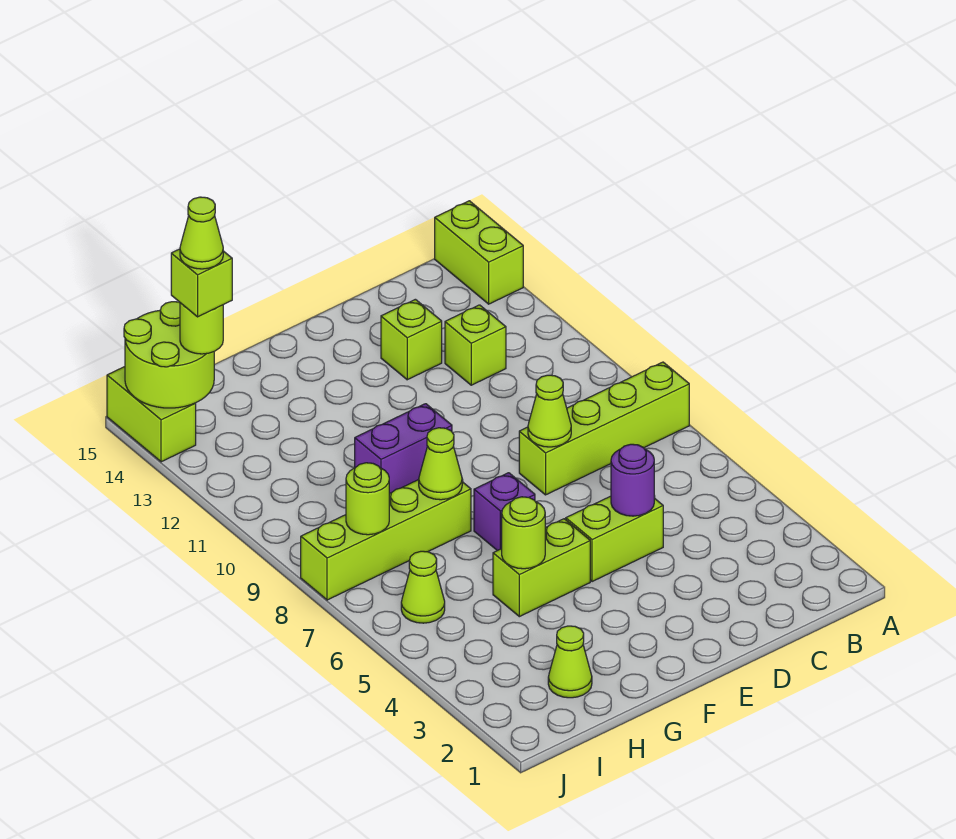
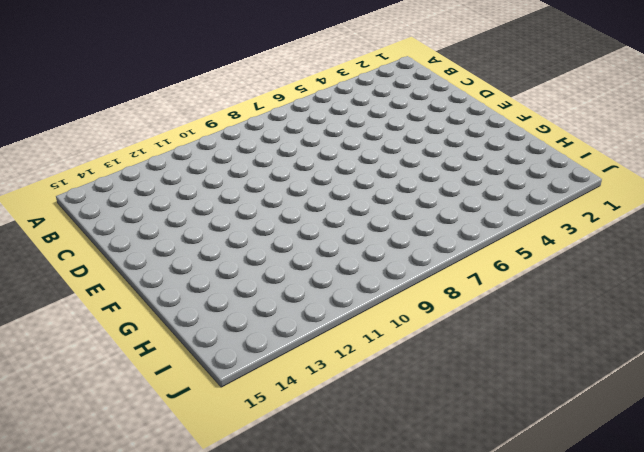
none -> lime brick A8:D8 level 1
none -> lime brick A14:A15 level 1
none -> lime brick C12 level 1

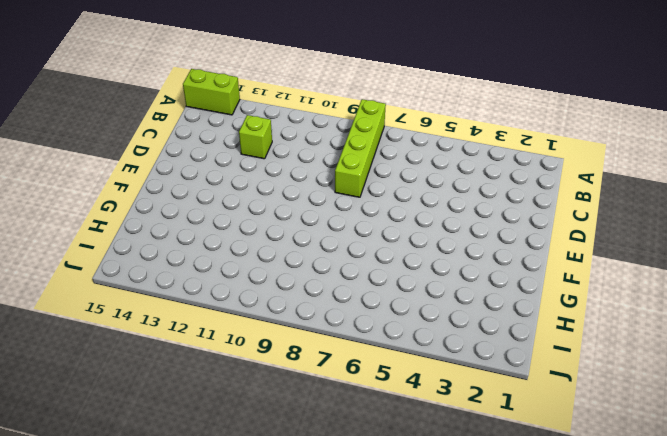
none -> lime brick D5:E5 level 1
none -> lime brick D13 level 1
none -> lime brick F5:G5 level 1

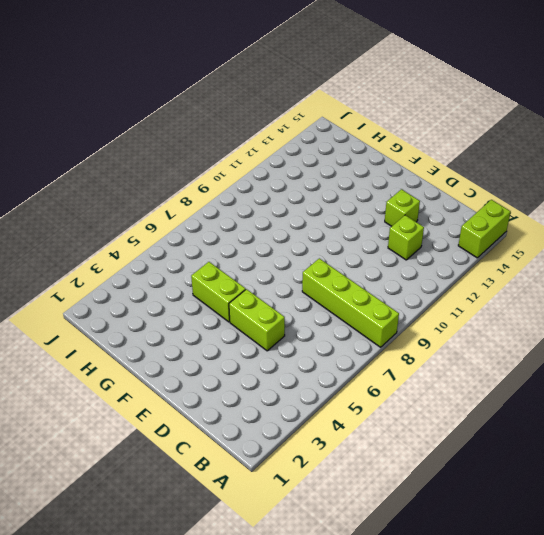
none -> purple brick F7 level 1
none -> purple brick F10:G10 level 1
none -> lime brick G8:J8 level 1

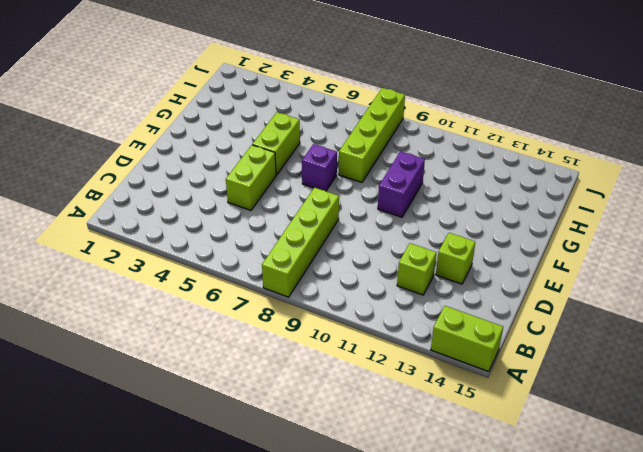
none -> lime cone H2 level 1
none -> lime cone I6 level 1
none -> lime brick J14:J15 level 1

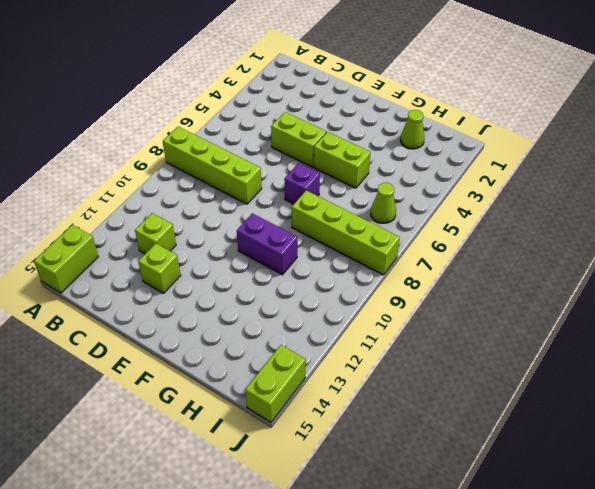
none -> purple round brick D5 level 2
none -> lime cone D8 level 2
none -> lime round brick G5 level 2

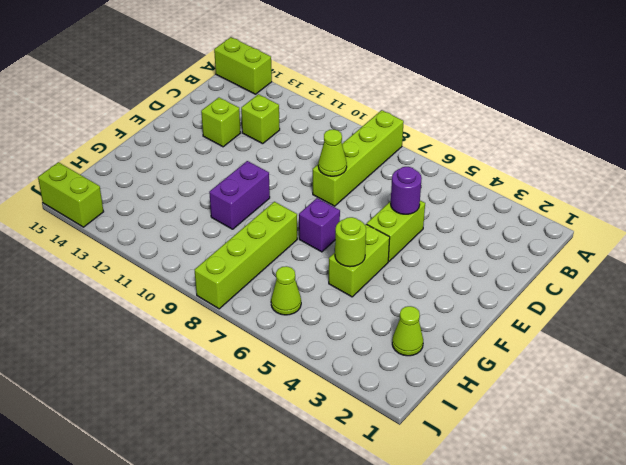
none -> lime cone G8 level 2
none -> lime round brick I8 level 2
none -> lime round brick I14:J15 level 2

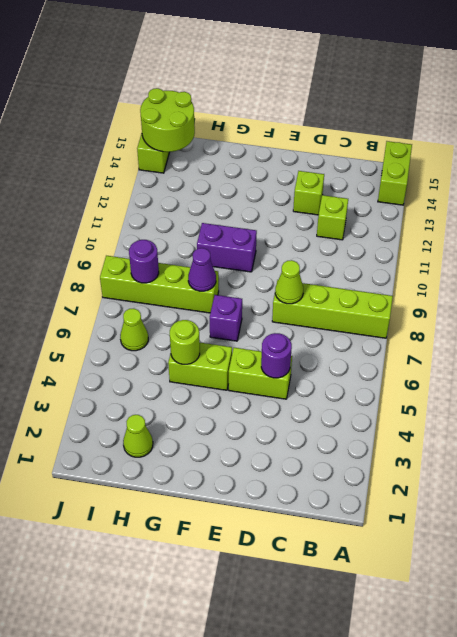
purple cone G8 level 2 -> lime cone G8 level 2
purple round brick I8 level 2 -> lime round brick I8 level 2
none -> lime round brick I14 level 3
none -> lime brick I14 level 4
none -> lime cone I14 level 5

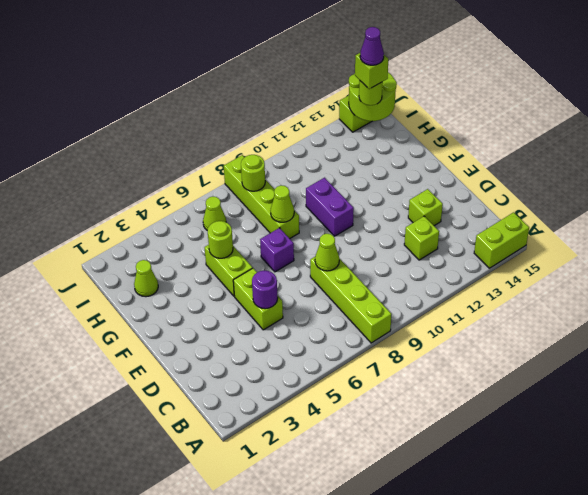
purple cone I14 level 5 -> lime cone I14 level 5

